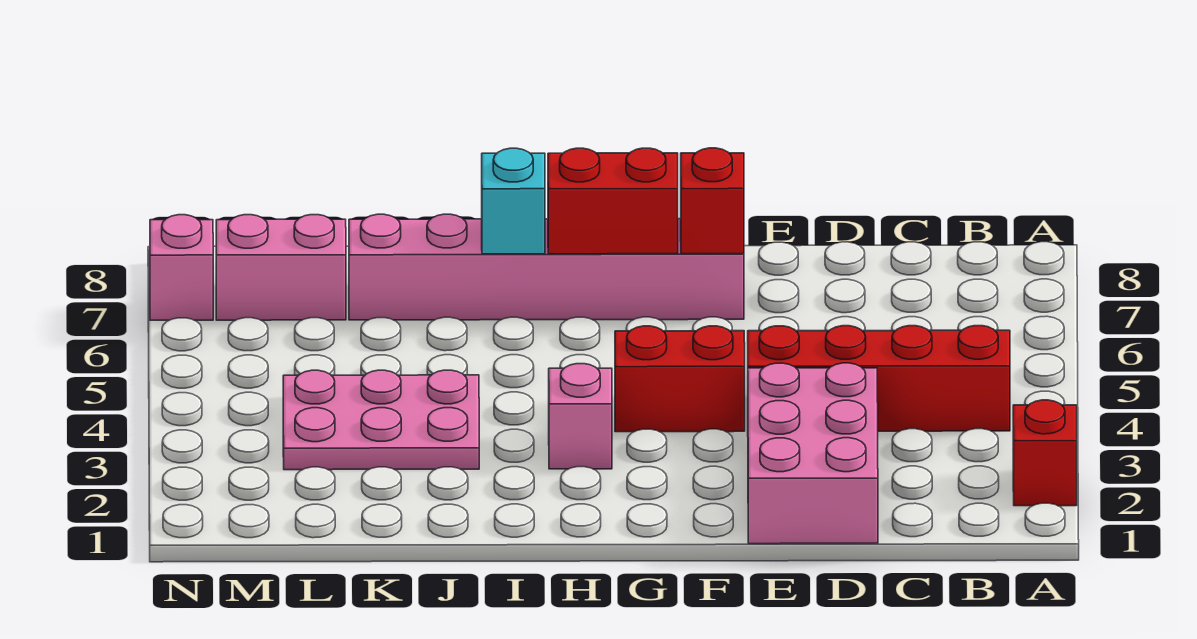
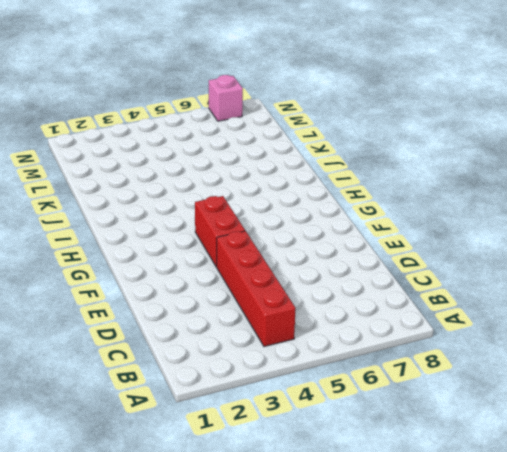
none -> red brick A2 level 1
none -> pink brick D1:E3 level 1
none -> pink brick F7:K7 level 1

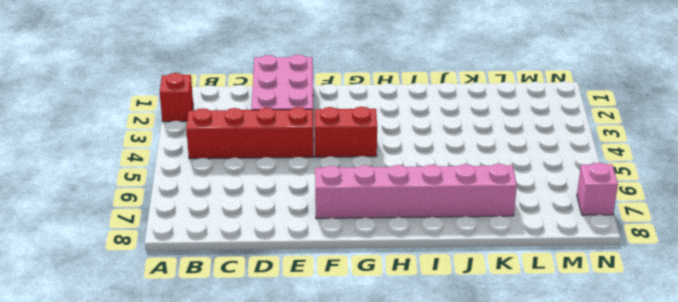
none -> pink brick H3 level 1
none -> pink plate J3:L4 level 1
none -> pink brick L7:M7 level 1

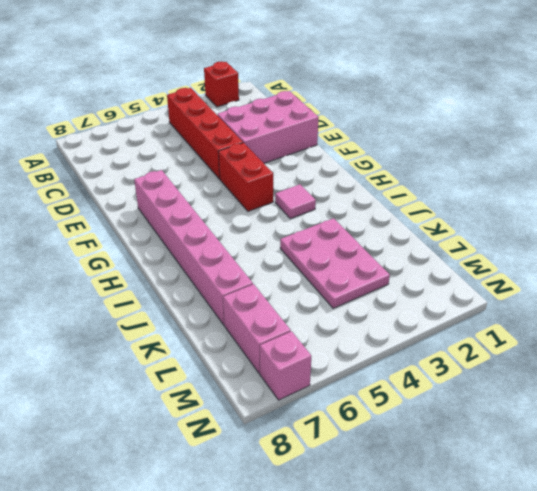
pink tile H3 level 1 -> pink brick H3 level 1
none -> red brick F7 level 2
none -> red brick G7:H7 level 2
none -> cyan brick I7 level 2

